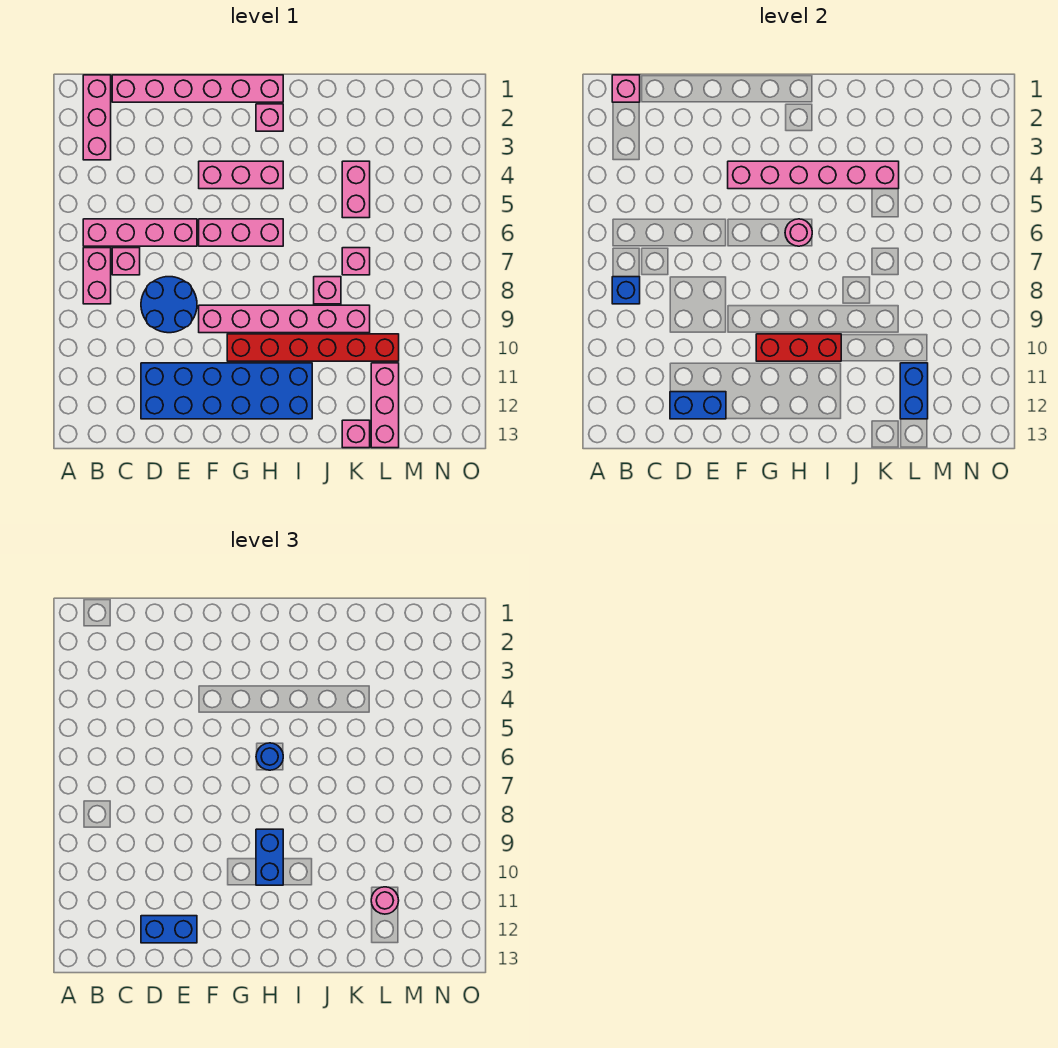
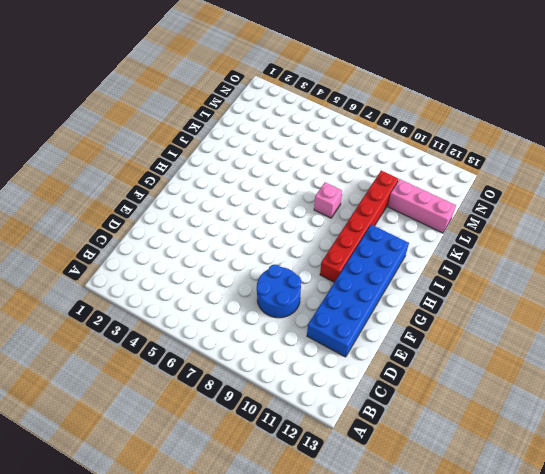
none -> pink brick B1:B3 level 1
none -> pink brick B6:E6 level 1
none -> pink brick B7:B8 level 1

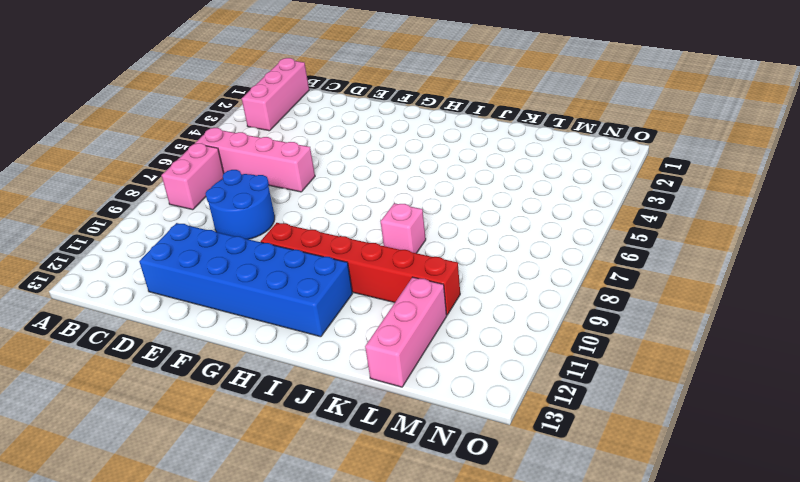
none -> pink brick C1:H1 level 1
none -> pink brick C7 level 1
none -> pink brick F4:H4 level 1

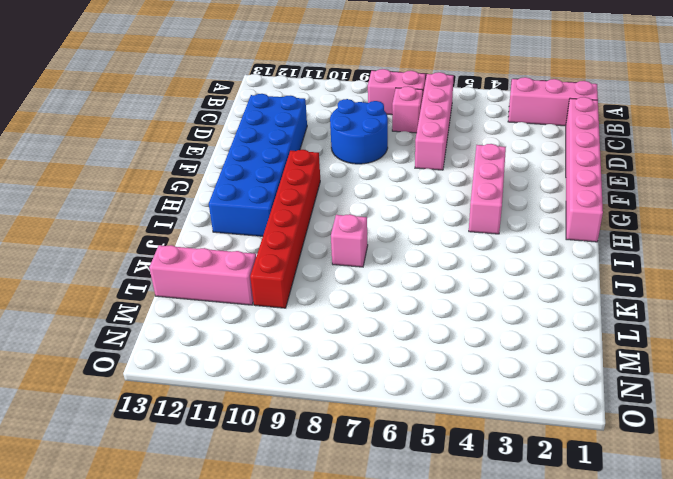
none -> pink brick F6:H6 level 1
none -> pink brick F9:K9 level 1
none -> pink brick H2 level 1

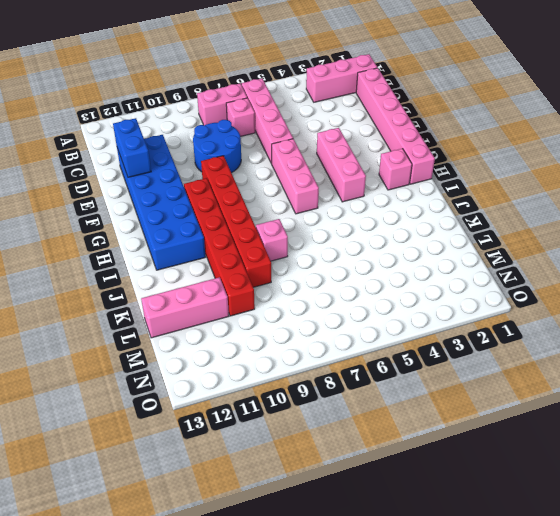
red brick F9:K9 level 1 -> pink brick F9:K9 level 1
none -> pink brick K4:K5 level 1
none -> pink brick K7 level 1
none -> pink brick K13 level 1

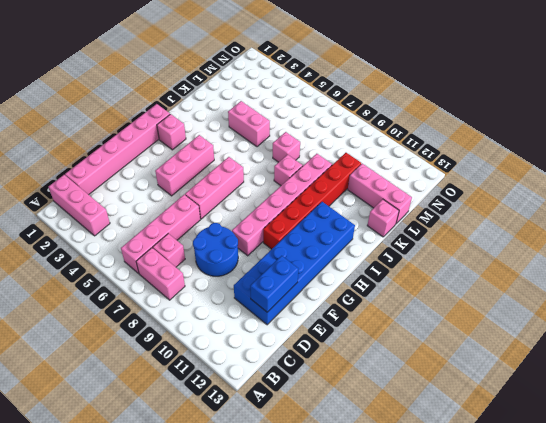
none -> pink brick B1 level 2
none -> blue brick B8 level 2
none -> pink brick F4:K4 level 2

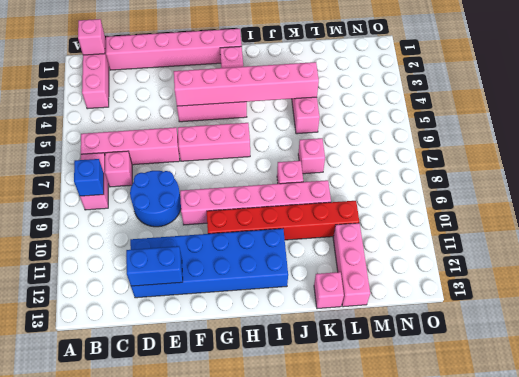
none -> red brick G10:I10 level 2
none -> pink round brick H6 level 2
none -> blue brick L11:L12 level 2

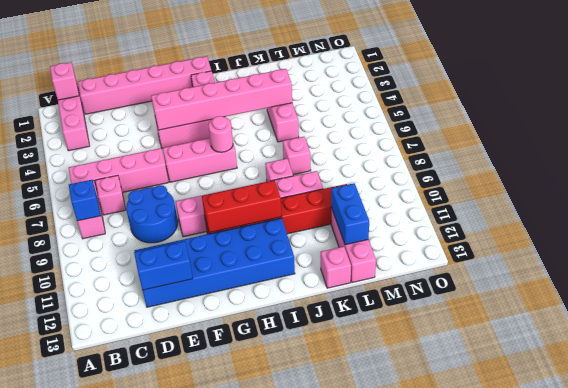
none -> blue brick D12:E12 level 3
none -> blue round brick H6 level 3
none -> blue brick H9:H10 level 3

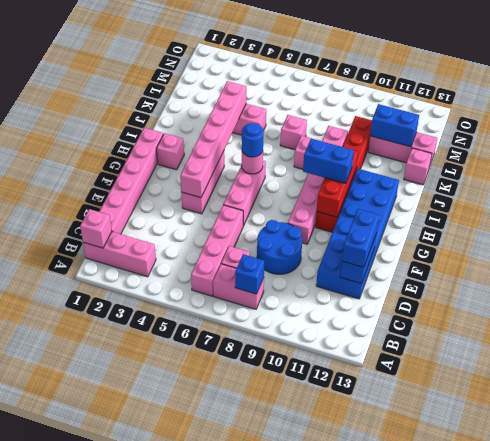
none -> pink round brick L11 level 3

